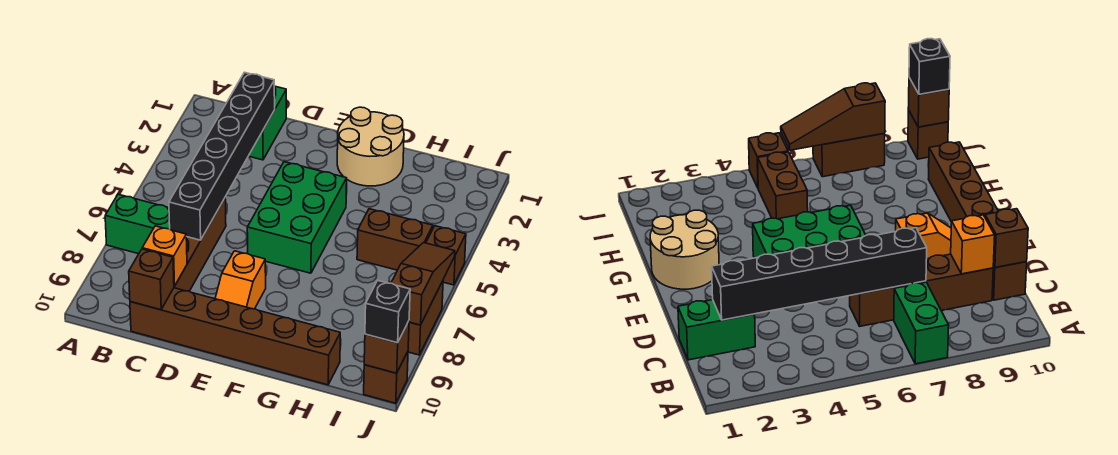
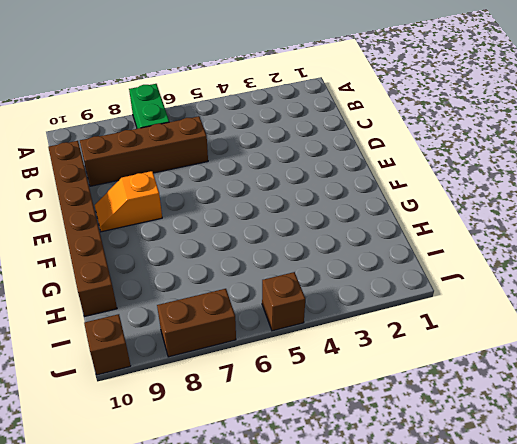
none -> green brick C1:C2 level 1
none -> green brick E4:F6 level 1
none -> tan round brick F1:G2 level 1

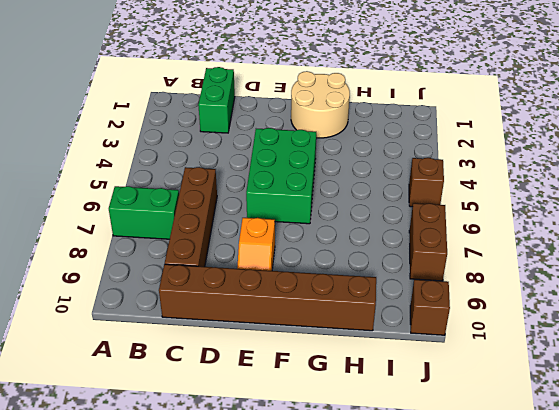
none -> brown brick H5:I5 level 1
none -> black brick C2:C7 level 2
none -> orange brick C9 level 2

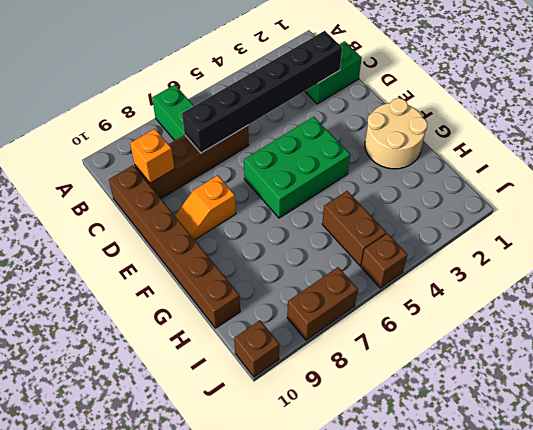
none -> brown brick C10 level 2
none -> brown slope J6:J8 level 2 top 8
none -> brown brick J10 level 2

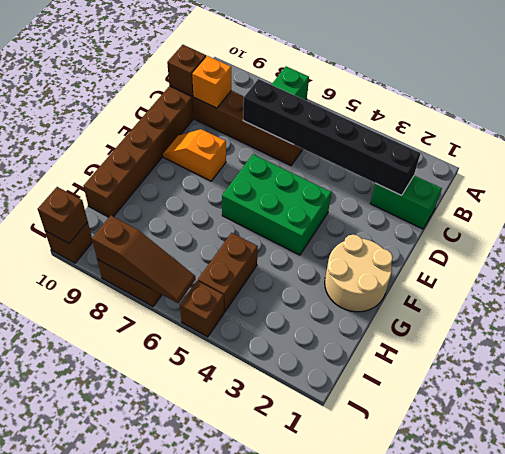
none -> black brick J10 level 3

